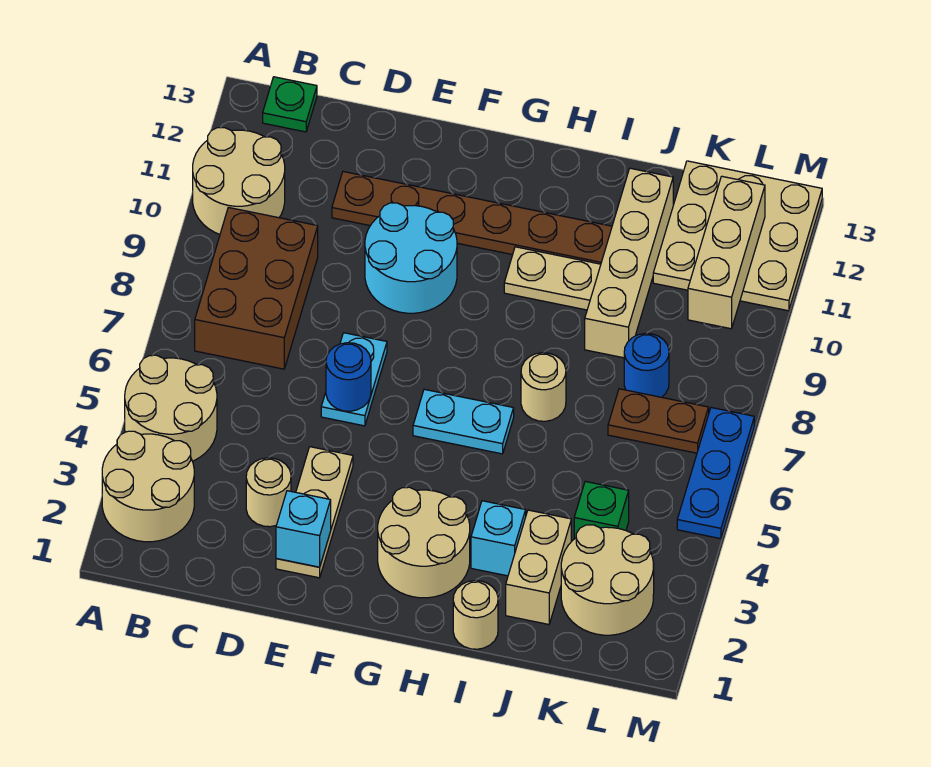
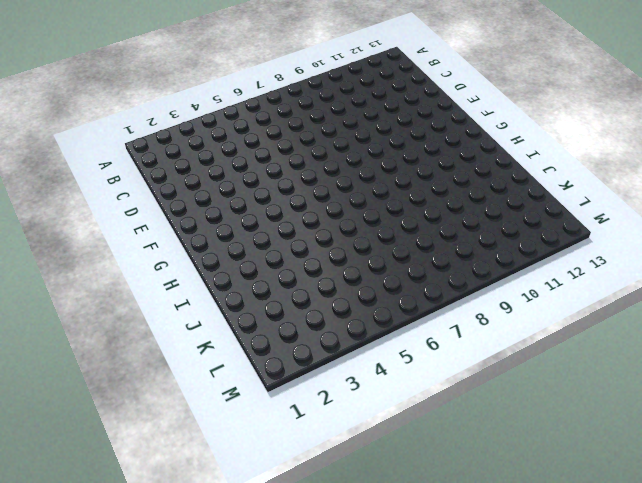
none -> tan round brick A2:B3 level 1
none -> tan round brick A4:B5 level 1
none -> tan round brick A10:B11 level 1

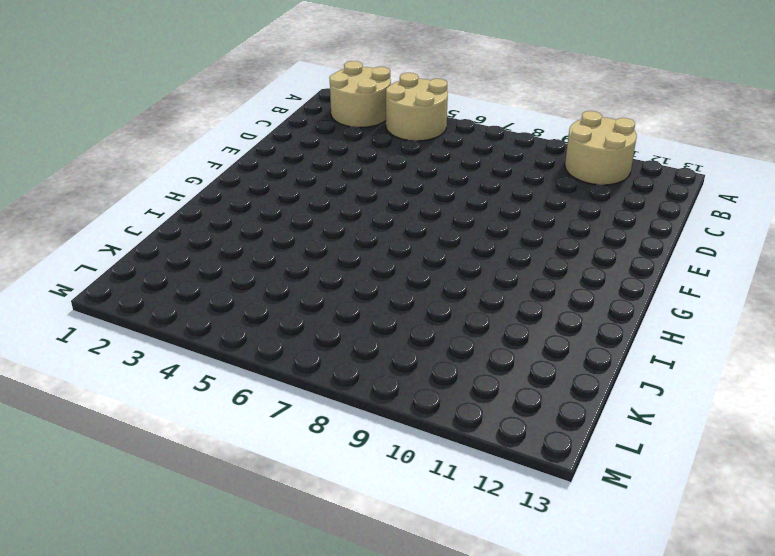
none -> brown brick B7:C9 level 1
none -> green plate B13 level 1
none -> tan round brick D3 level 1

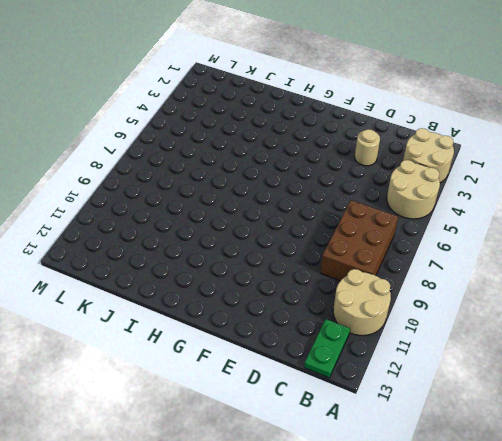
green plate B12:B13 level 1 -> green plate B13 level 1
none -> brown plate D11:I11 level 1
none -> tan plate E2:E4 level 1
none -> cyan plate E6:E7 level 1

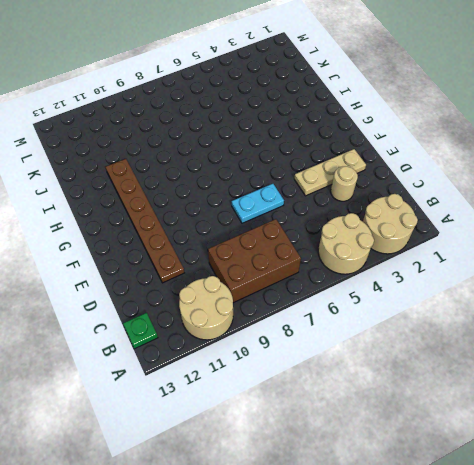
none -> cyan round brick E9:F10 level 1
none -> tan round brick G2:H3 level 1
none -> cyan plate G6:H6 level 1

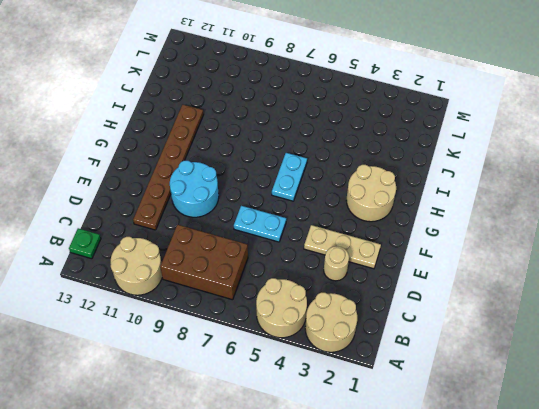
none -> tan plate H10:I10 level 1
none -> tan round brick I1 level 1
none -> cyan brick I3 level 1

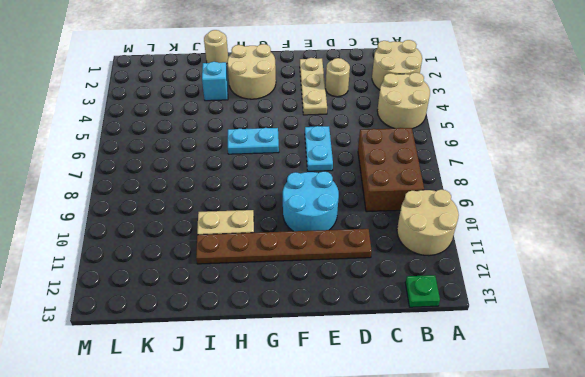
none -> tan round brick I7 level 1
none -> tan brick J2:J3 level 1
none -> tan brick J9:J12 level 1

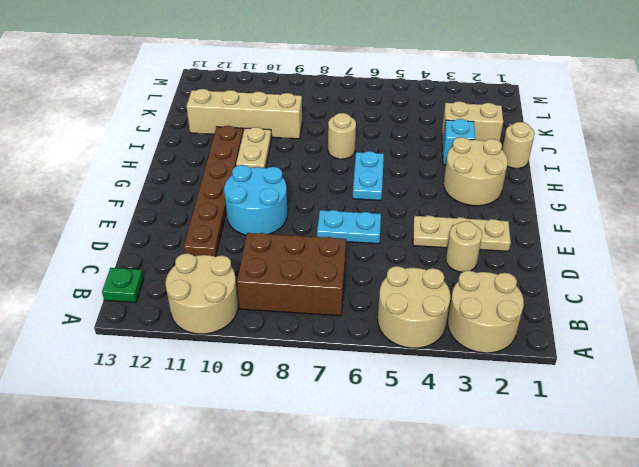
none -> tan round brick K2:L3 level 1
none -> green brick K4 level 1
none -> brown plate K7:L7 level 1

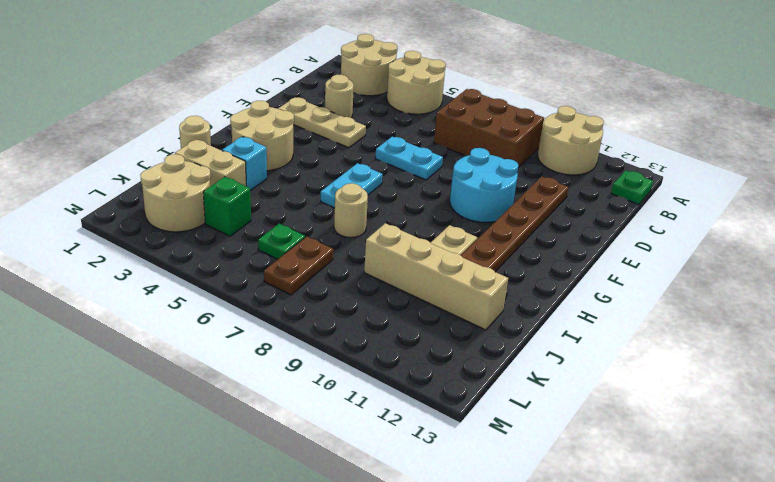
green plate K6 level 1 -> none
none -> blue round brick K8 level 1
none -> tan plate K11:M13 level 1
none -> blue plate M5:M7 level 1

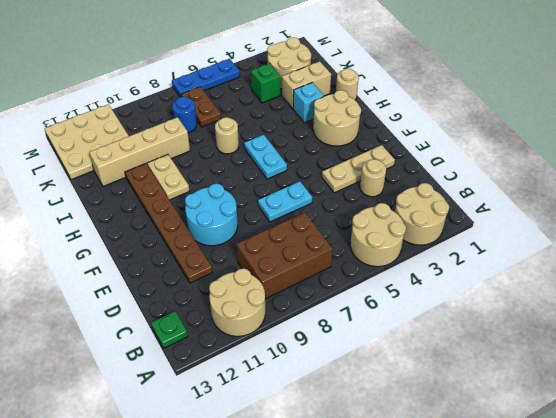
none -> cyan brick E2 level 2
none -> blue round brick E6 level 2
none -> tan brick L10:L12 level 2

